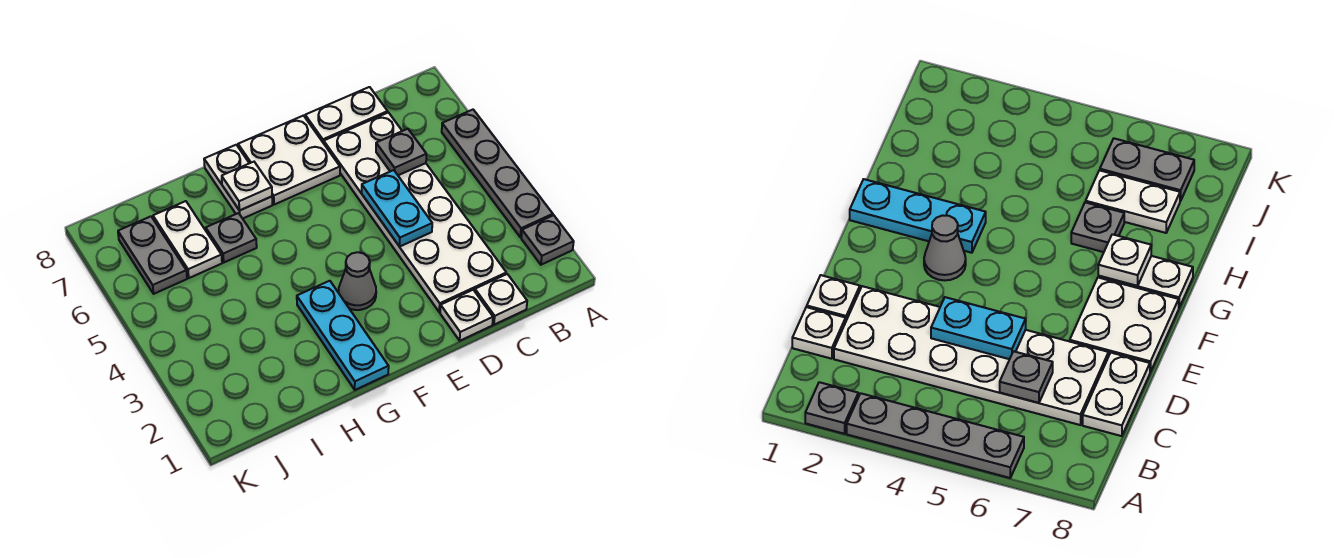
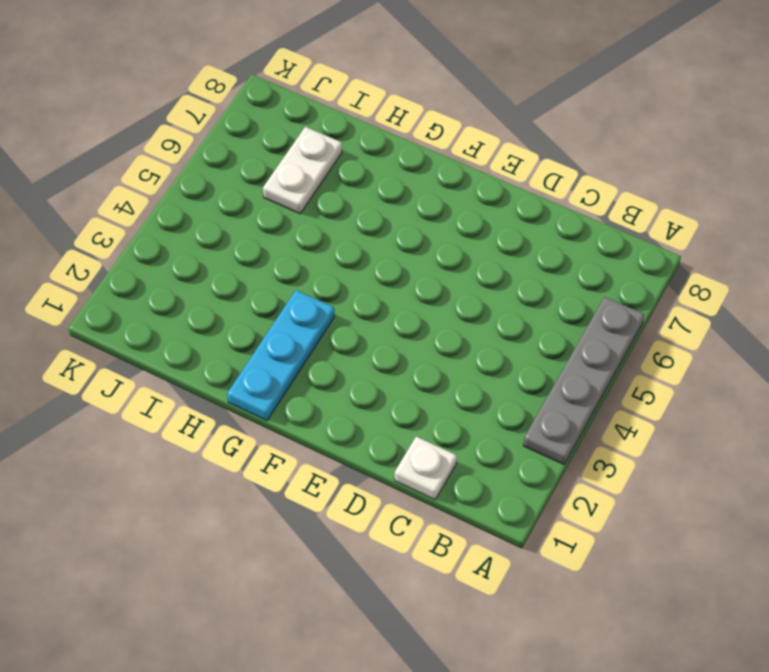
none -> grey plate A2 level 1
none -> white plate C2:D7 level 1
none -> white plate C8:D8 level 1

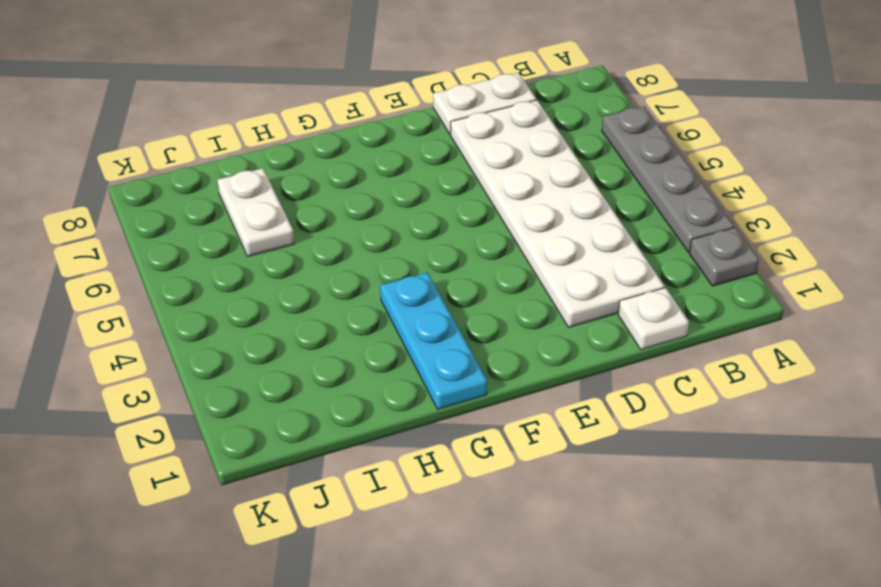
none -> white plate D1 level 1
none -> white plate E7:F8 level 1
none -> grey cone F3 level 1

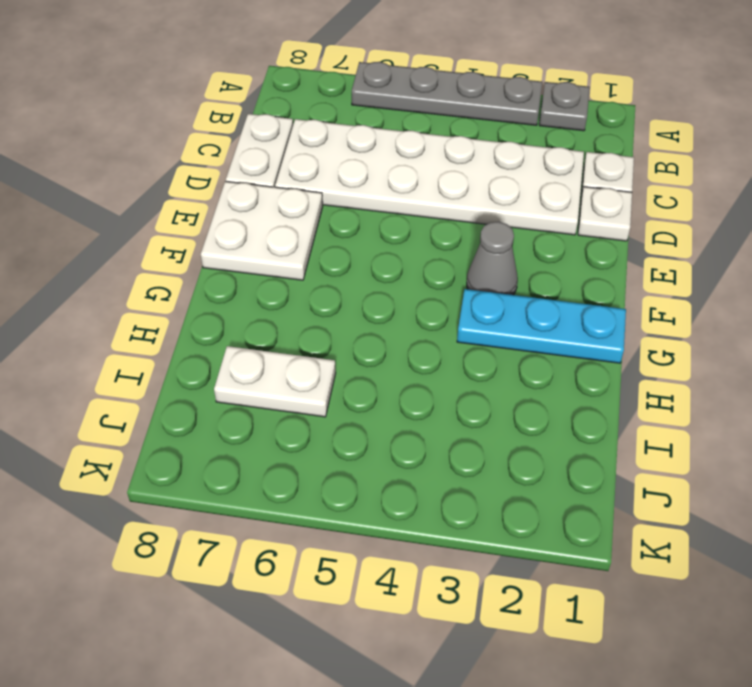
none -> white plate G7:G8 level 1
none -> grey plate H6 level 1
none -> grey plate J6:J7 level 1

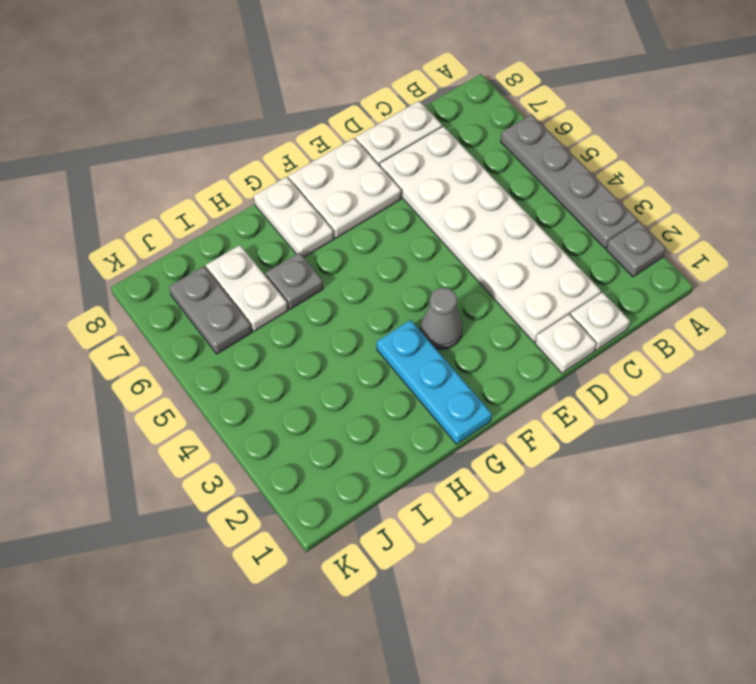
none -> grey plate C6 level 2
none -> cyan plate D4:D5 level 2
none -> white plate G7 level 2

